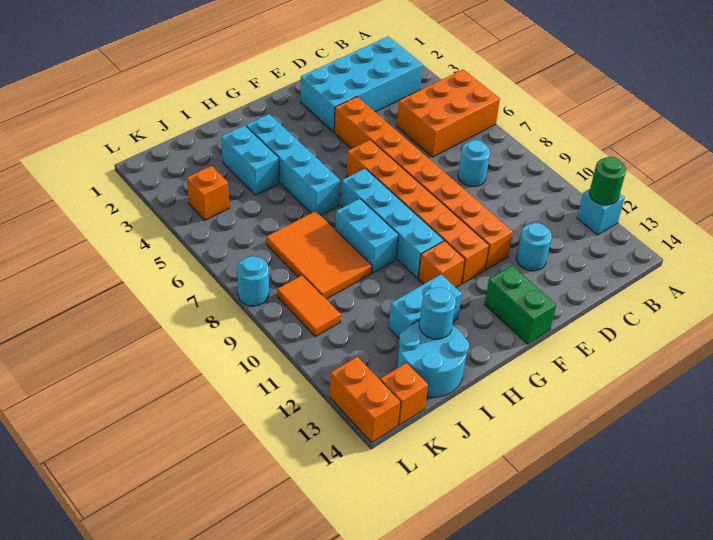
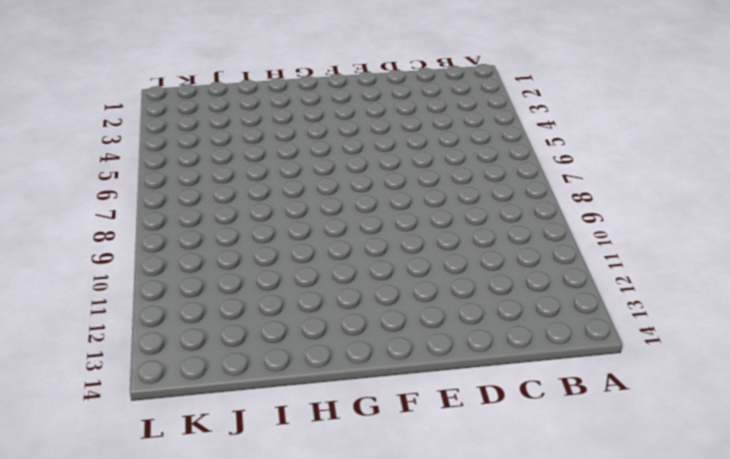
none -> orange brick A5:C6 level 1
none -> cyan brick A12 level 1
none -> cyan brick B2:E3 level 1

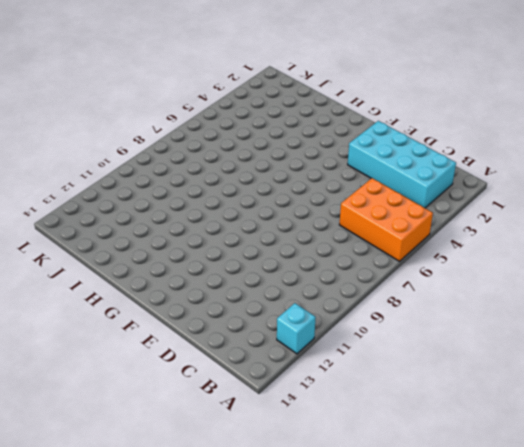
none -> cyan round brick C8 level 1
none -> cyan round brick D12 level 1
none -> orange brick E4:E11 level 1

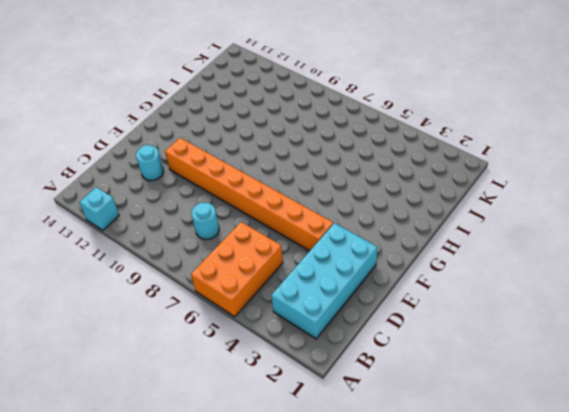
none -> orange brick F6:F11 level 1
none -> green brick F13:F14 level 1
none -> cyan brick G7:G10 level 1

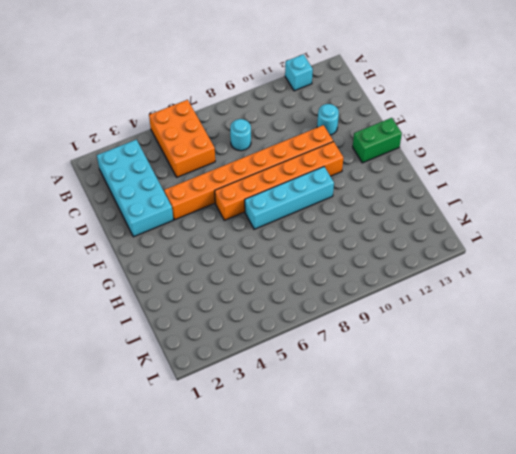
none -> orange brick G11 level 1
none -> cyan brick H3:H6 level 1
none -> cyan brick H8:H9 level 1

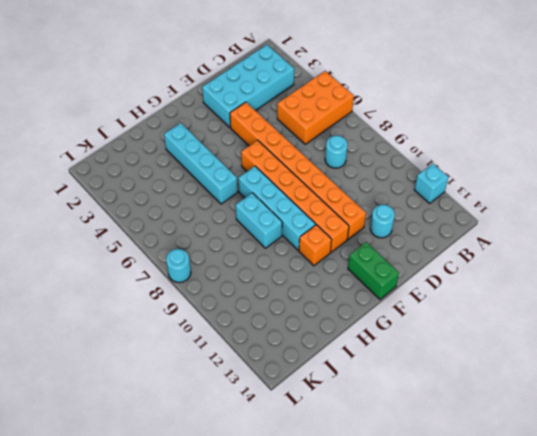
none -> cyan brick H12:I12 level 1
none -> cyan brick I3:I4 level 1
none -> orange tile I7:J9 level 1

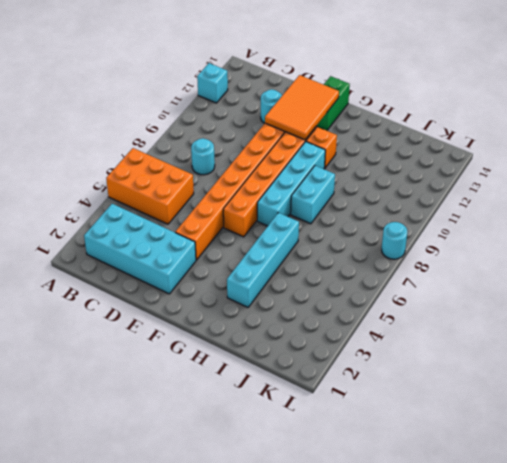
orange tile E11:F13 level 2 -> orange tile I7:J9 level 1
none -> cyan brick H12:I12 level 1
none -> cyan brick I3:I4 level 1
none -> cyan round brick I13:J14 level 1

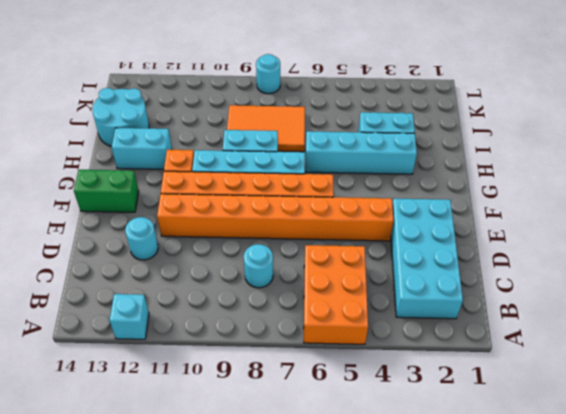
cyan brick H12:H13 level 1 -> cyan brick H12:I12 level 1
none -> orange brick K4 level 1
none -> orange tile K9:K10 level 1
none -> orange brick K14 level 1

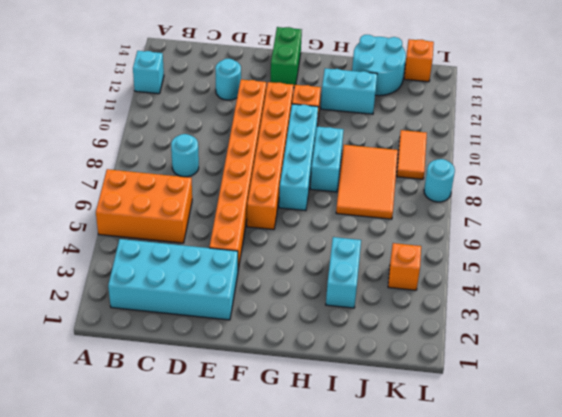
none -> cyan brick H3:H6 level 1
none -> orange brick L13:L14 level 1
none -> green round brick A12 level 2

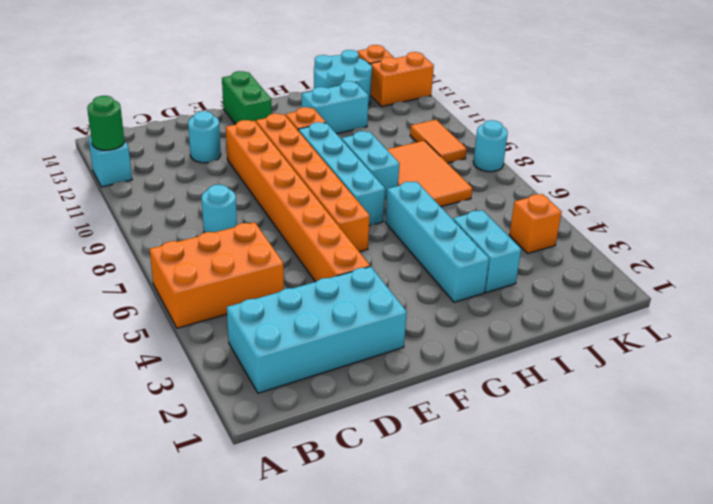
orange brick K13:L13 level 1 -> orange brick L13:L14 level 1
none -> cyan round brick I13 level 2

